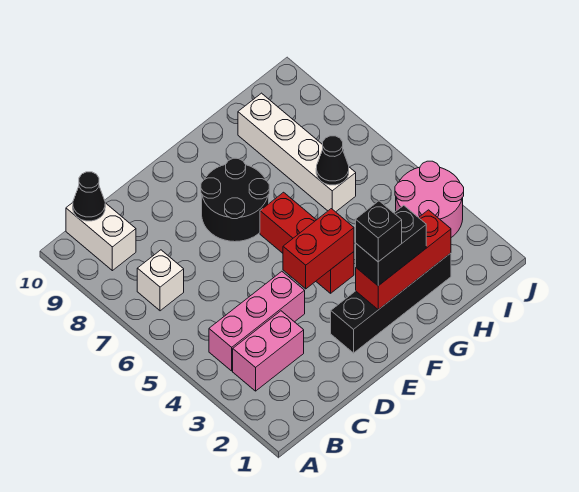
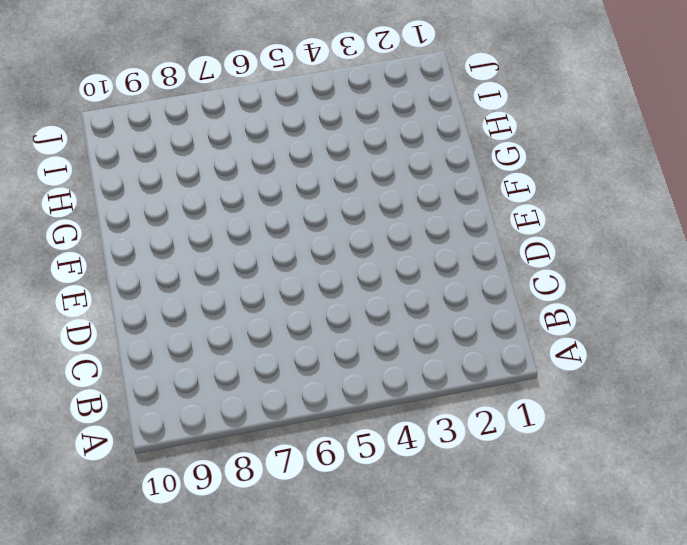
none -> pink brick B3:C3 level 1
none -> pink brick B4:D4 level 1
none -> white brick B7 level 1

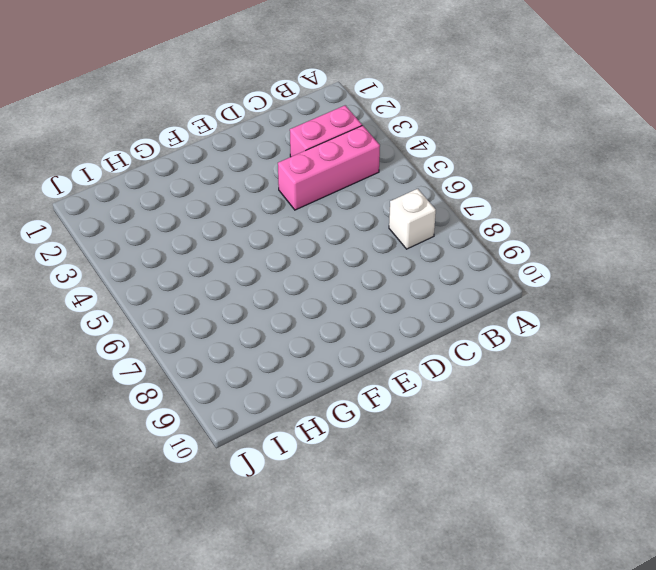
none -> white brick B9:B10 level 1
none -> black brick E2:H2 level 1
none -> black round brick E7:F8 level 1

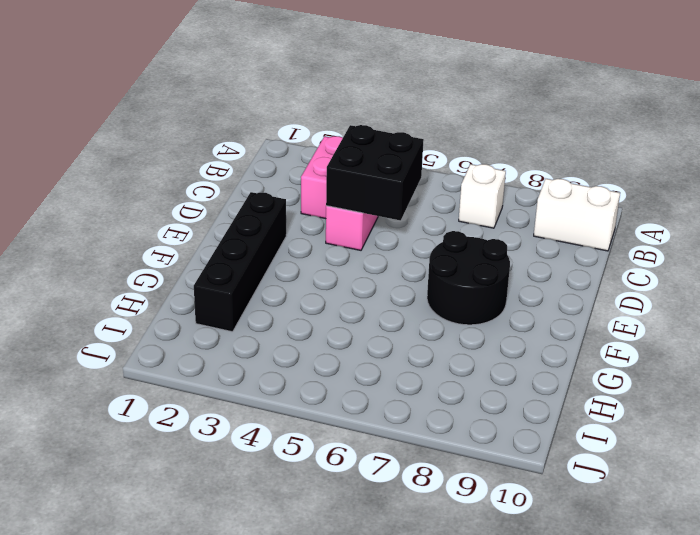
black brick C4:D5 level 2 -> none
none -> red brick F4:F6 level 1
none -> white brick H6:H9 level 1
none -> pink round brick I3:J4 level 1

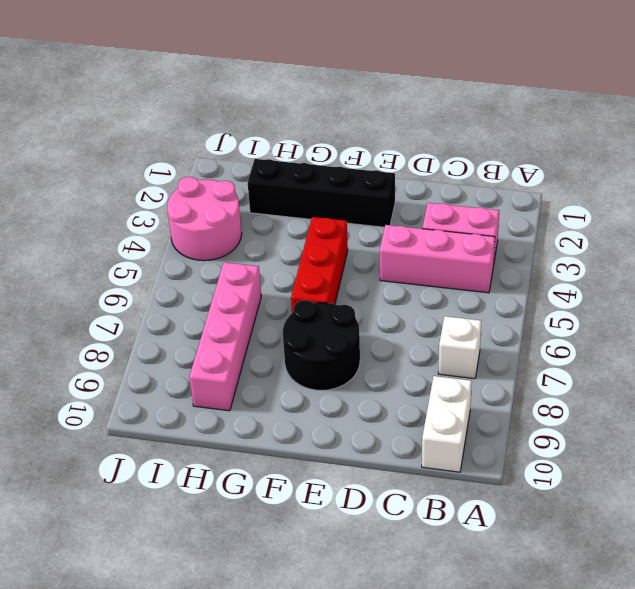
pink brick H6:H9 level 1 -> white brick H6:H9 level 1
none -> black cone B10 level 2
none -> red brick E4:F4 level 2
none -> red brick F2:H2 level 2

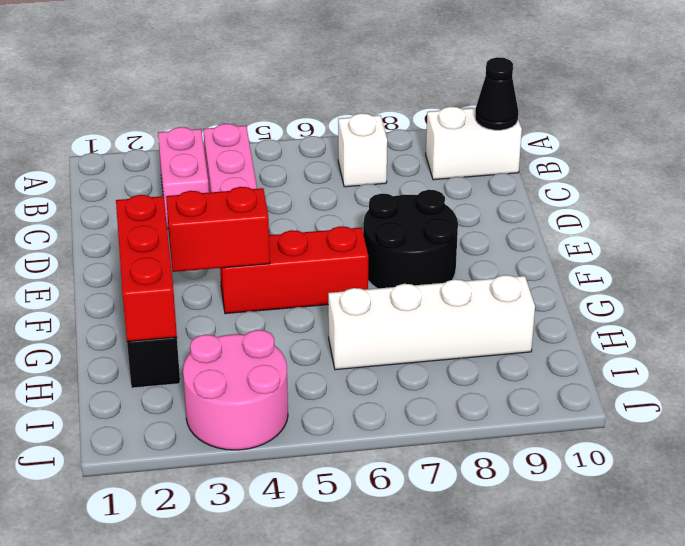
red brick F3:F4 level 2 -> red brick E4:F4 level 2
none -> black cone H6 level 2
none -> black brick F2:G2 level 3
none -> black brick F2 level 4

